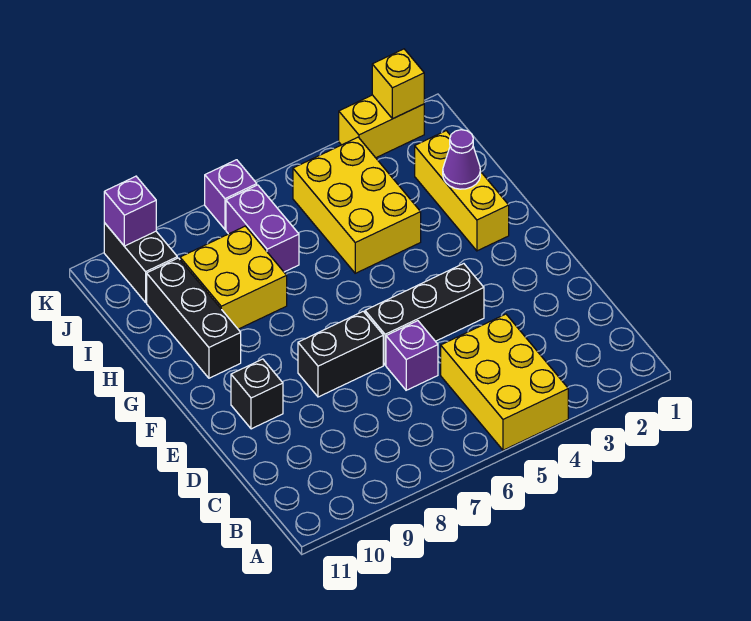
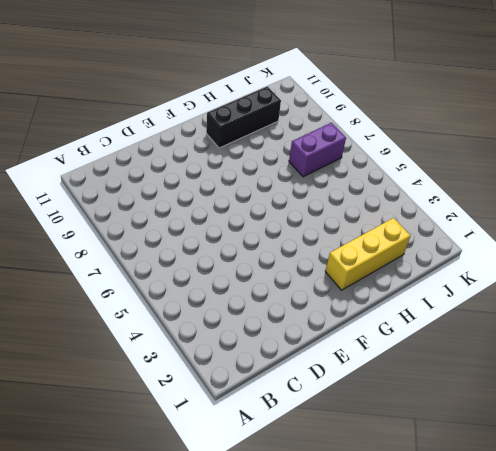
none -> yellow brick A4:C5 level 1
none -> purple brick D6 level 1
none -> black brick E4:E6 level 1

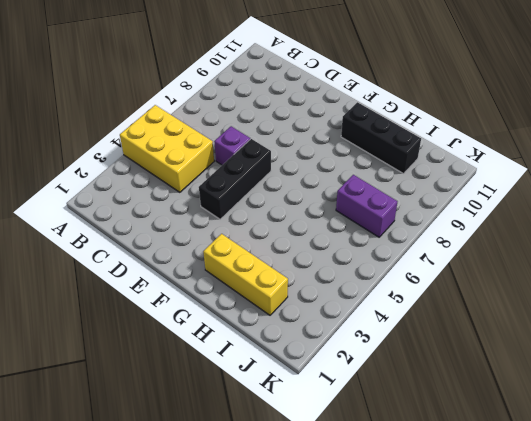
none -> black brick E7:E8 level 1
none -> black brick E10 level 1
none -> yellow brick H4:J5 level 1

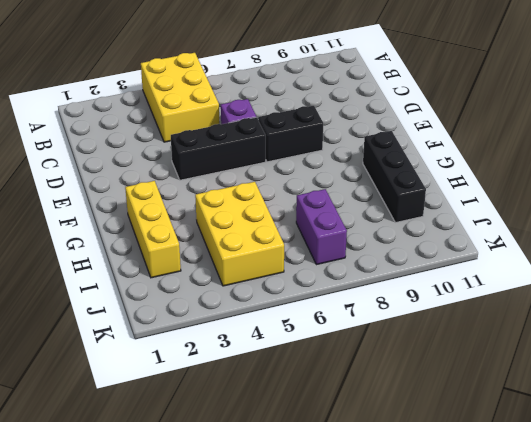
none -> black brick E10 level 1
none -> yellow brick H8:I9 level 1
none -> black brick J10:K10 level 1

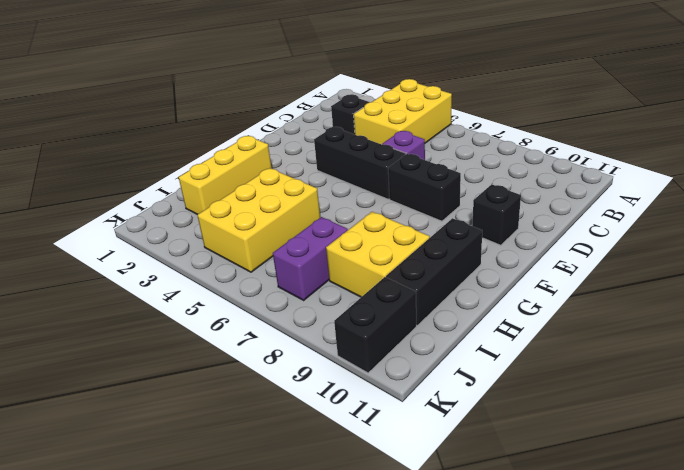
black brick C3 level 1 -> none
none -> yellow brick K2:K3 level 1
none -> purple brick K7 level 1
none -> purple cone H2 level 2

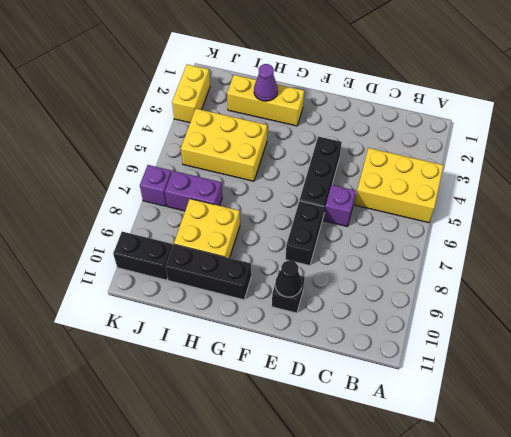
black cone E10 level 2 -> none
none -> yellow brick K2 level 2
none -> purple brick K10 level 2

